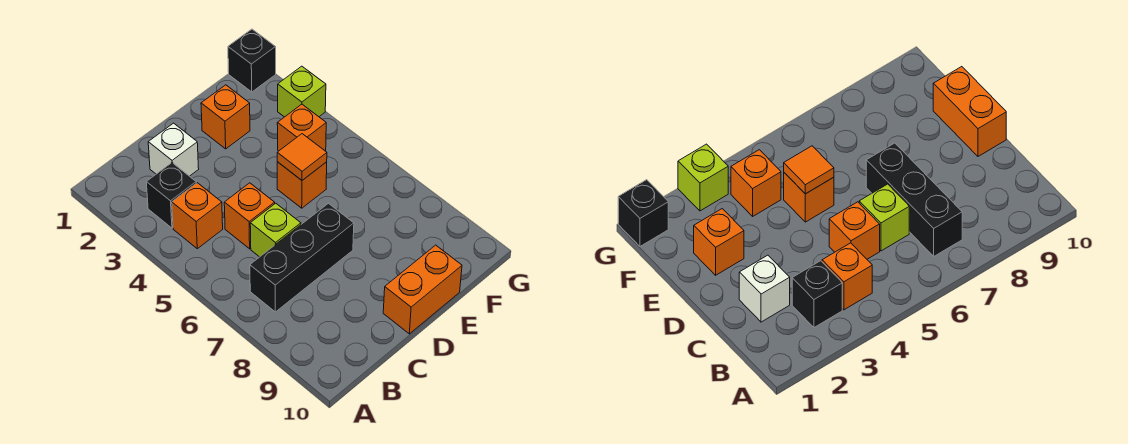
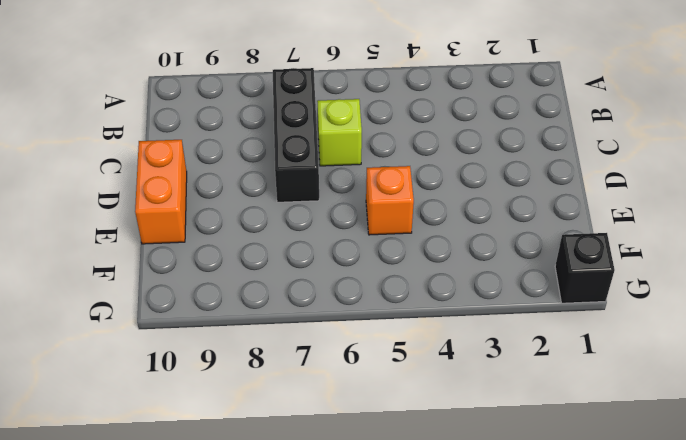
none -> black brick B3 level 1
none -> orange brick B4 level 1
none -> white brick C2 level 1

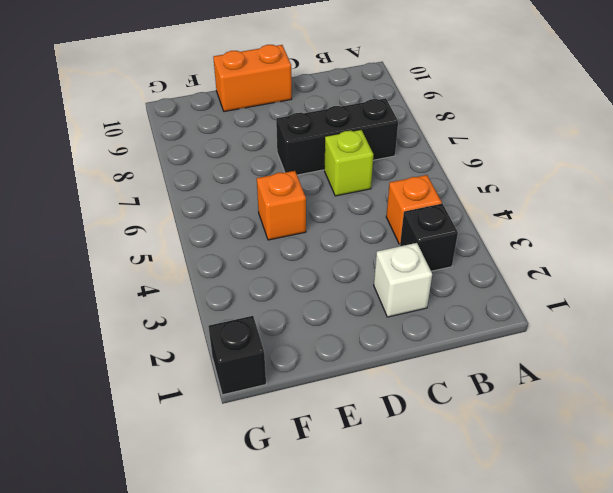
none -> orange brick C5 level 1
none -> orange brick E2 level 1
none -> orange brick F4 level 1

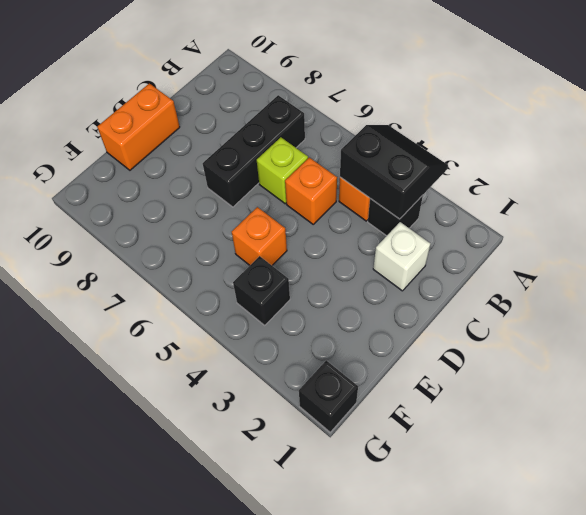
black slope A3:B4 level 2 top B -> none
black brick F4 level 1 -> orange brick F4 level 1
none -> orange brick E2 level 1
none -> lime brick G3 level 1
none -> orange tile E5 level 2

